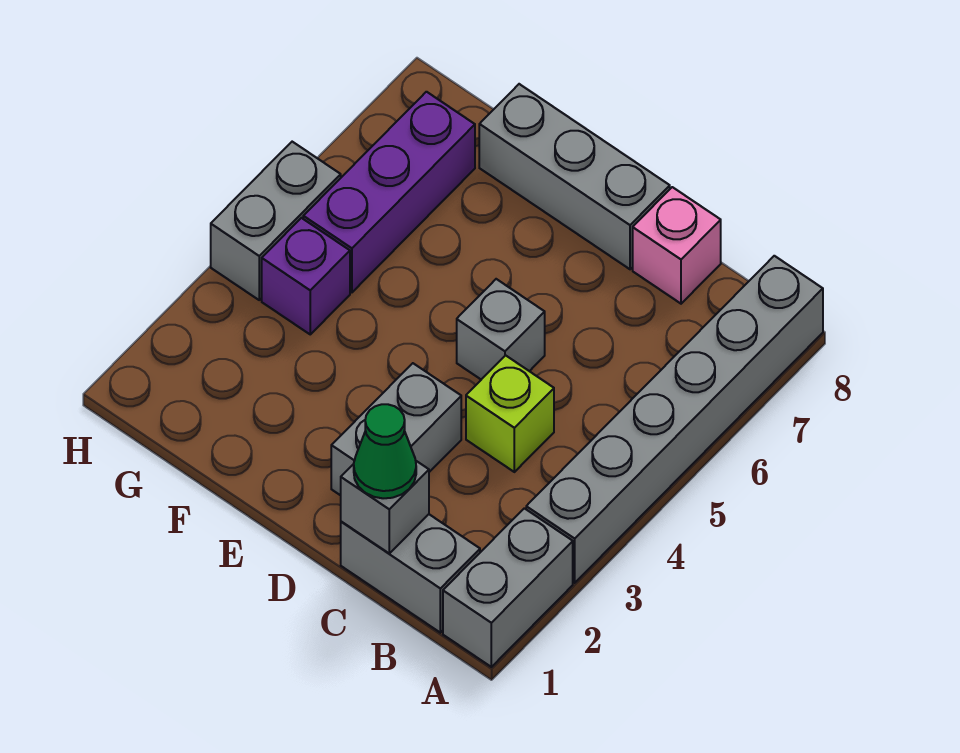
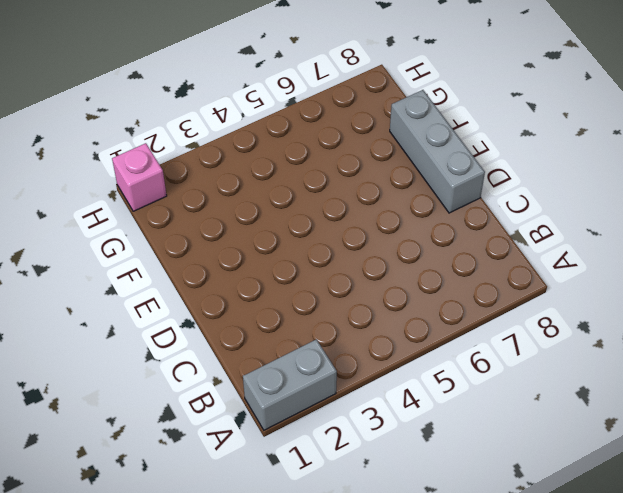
pink brick H1 level 1 -> pink brick C8 level 1
none -> grey brick A3:A8 level 1
none -> grey brick B1:C1 level 1
none -> lime brick C4 level 1

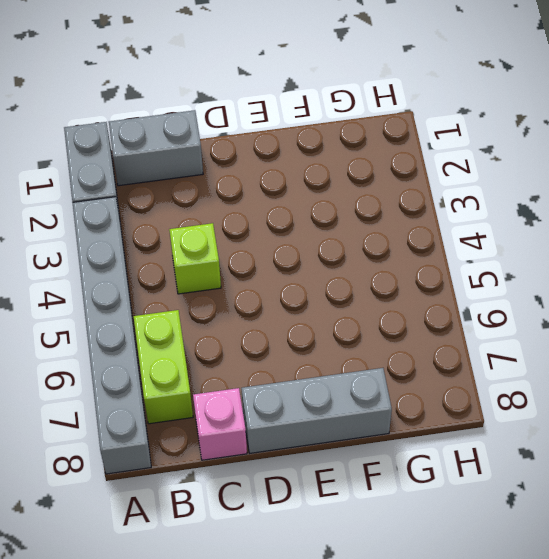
lime brick B6:B7 level 1 -> none
none -> grey brick D2:D3 level 1
none -> grey brick D5 level 1
none -> purple brick G4 level 1

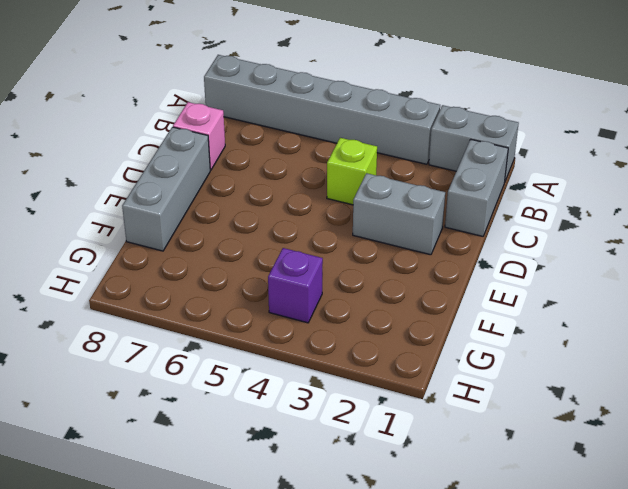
none -> grey brick D5 level 1
none -> purple brick G5:G7 level 1
none -> grey brick H4:H5 level 1

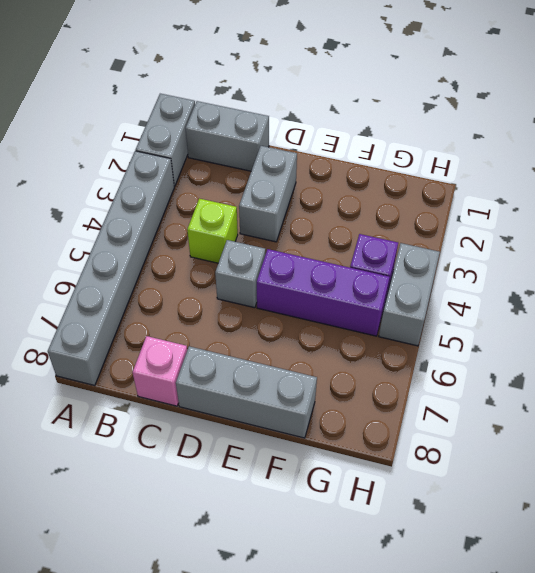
purple brick E5:G5 level 1 -> purple brick G5:G7 level 1
none -> grey brick C1 level 2
none -> green cone C1 level 3

